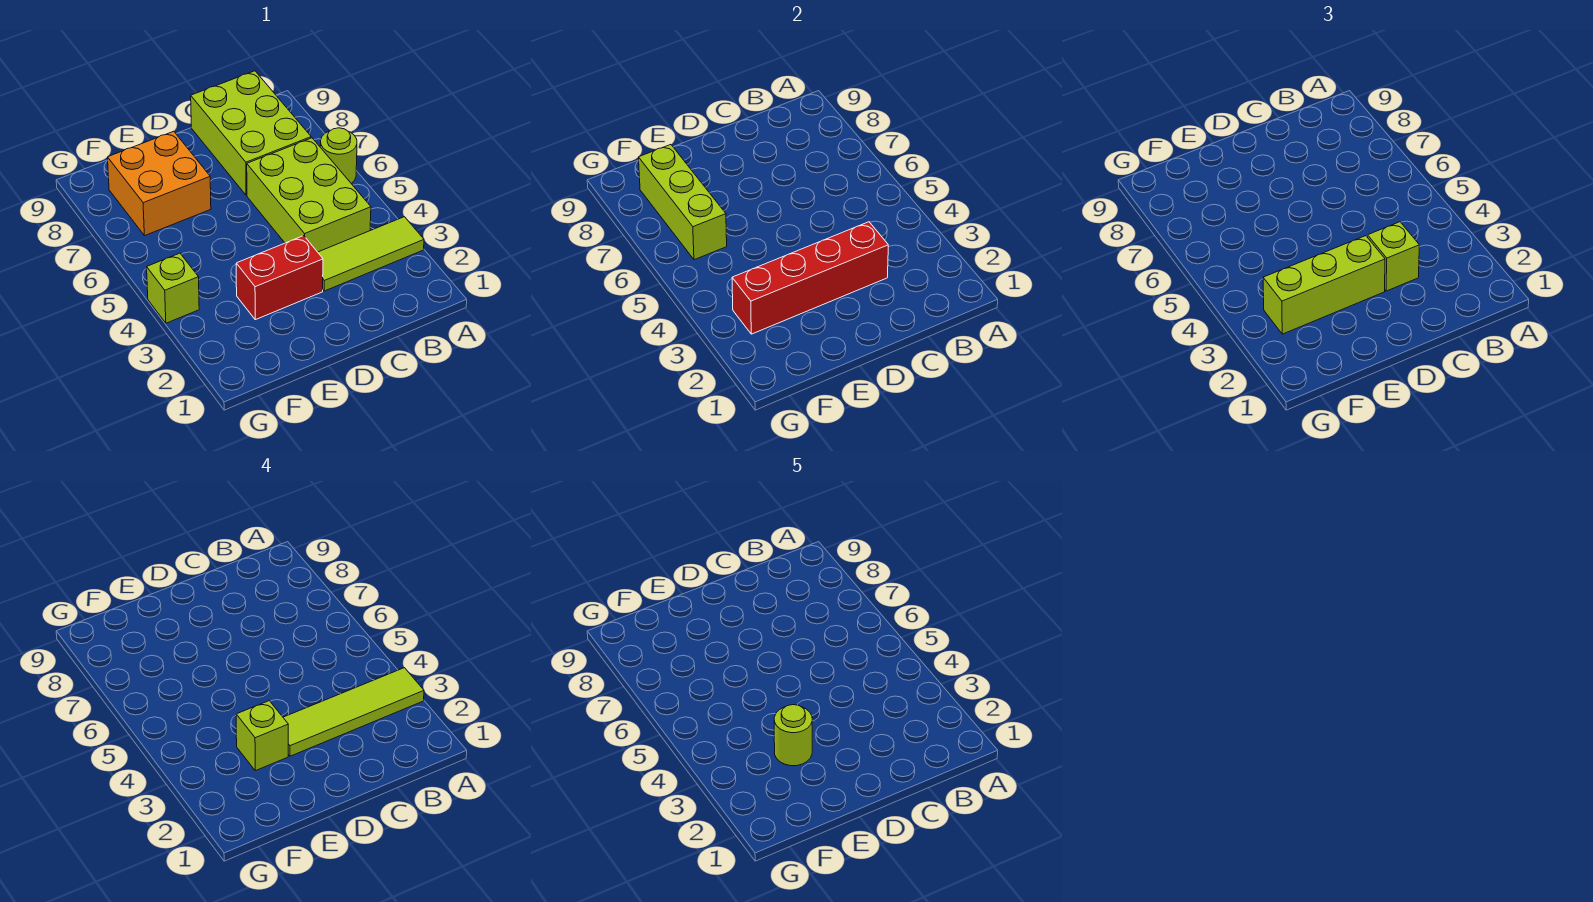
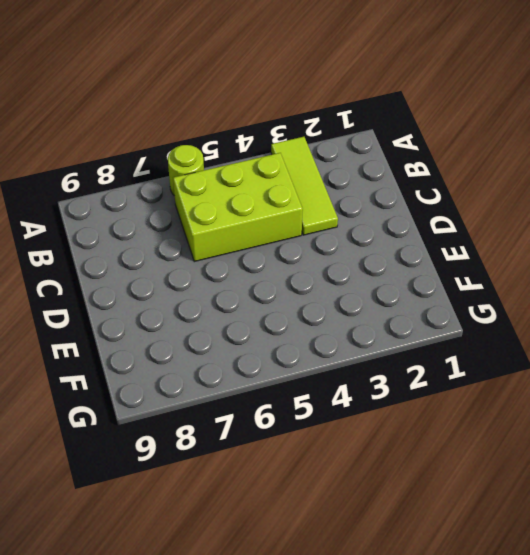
none -> lime brick B7:C9 level 1
none -> red brick D3:E3 level 1
none -> orange brick E7:F8 level 1

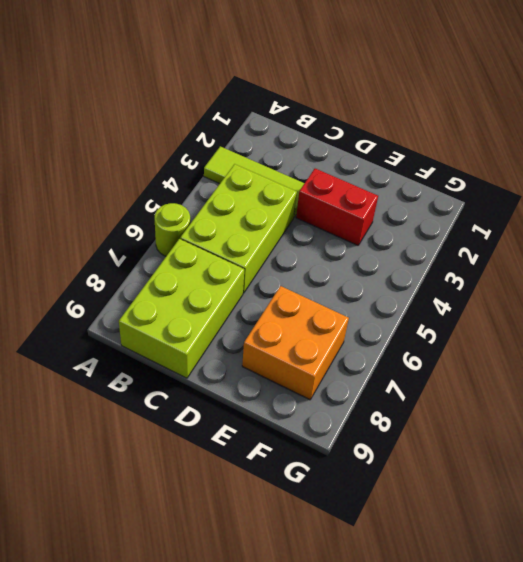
none -> lime brick G4 level 1
none -> red brick C3:F3 level 2
none -> lime brick F6:F8 level 2

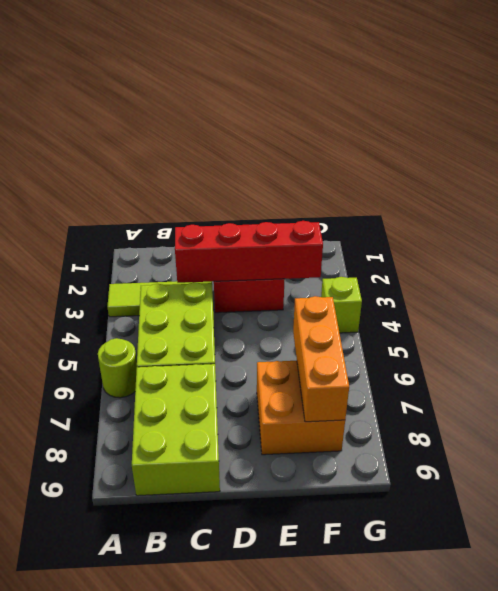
orange brick F6:F8 level 2 -> lime brick F6:F8 level 2
none -> lime brick C3 level 3
none -> lime brick D3:F3 level 3
none -> lime tile A3:D3 level 4

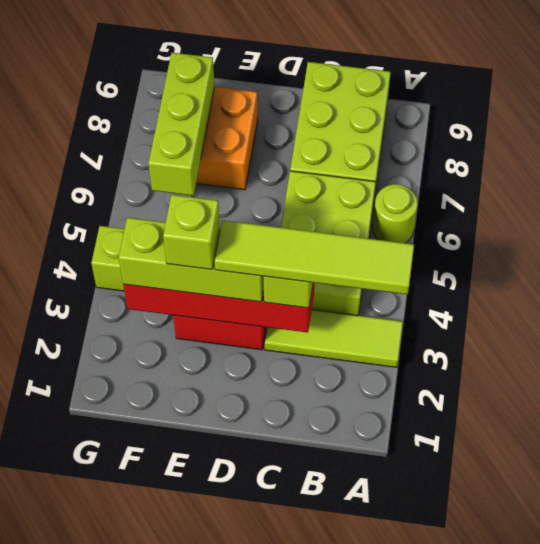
none -> lime round brick E3 level 5

